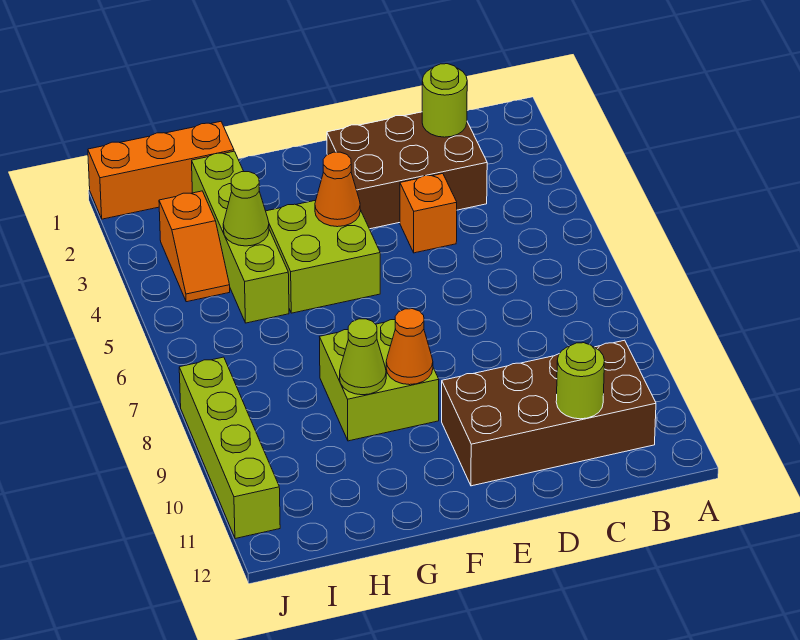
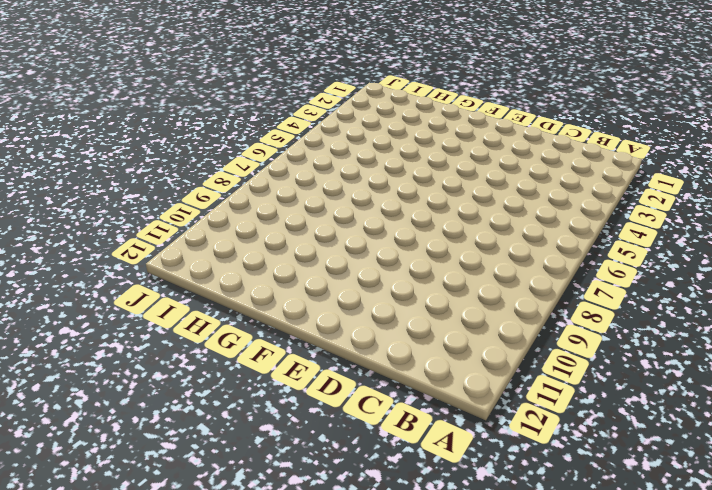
none -> brown brick B10:E11 level 1
none -> brown brick C2:E3 level 1
none -> orange brick D4 level 1

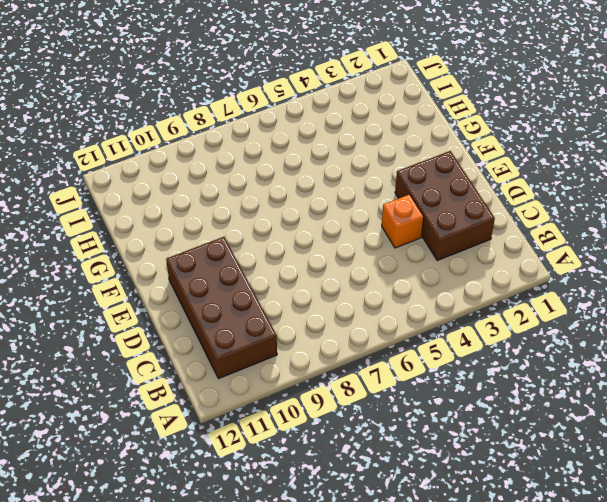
none -> lime brick F4:G5 level 1
none -> lime brick F8:G9 level 1
none -> orange brick H1:J1 level 1

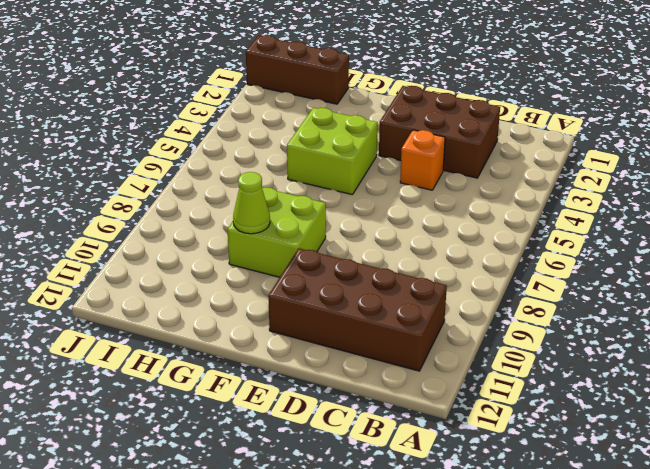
brown brick H1:J1 level 1 -> orange brick H1:J1 level 1
none -> lime brick H2:H5 level 1
none -> orange slope I3:I4 level 1 top 3
none -> lime brick J8:J11 level 1

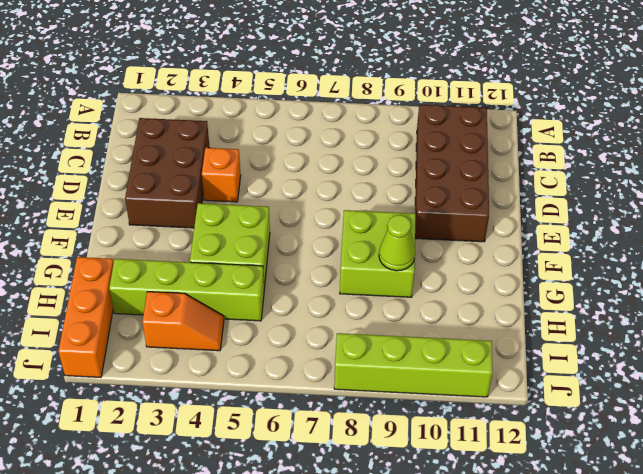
none -> lime round brick C2 level 2
none -> lime round brick C11 level 2
none -> orange cone F4 level 2

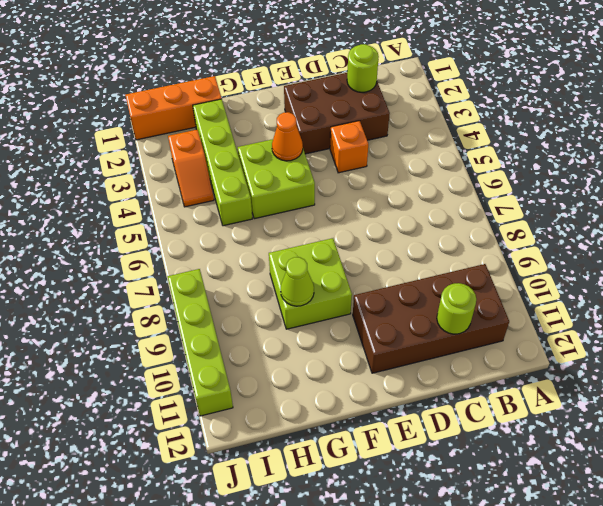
none -> orange cone F9 level 2
none -> lime cone H4 level 2

